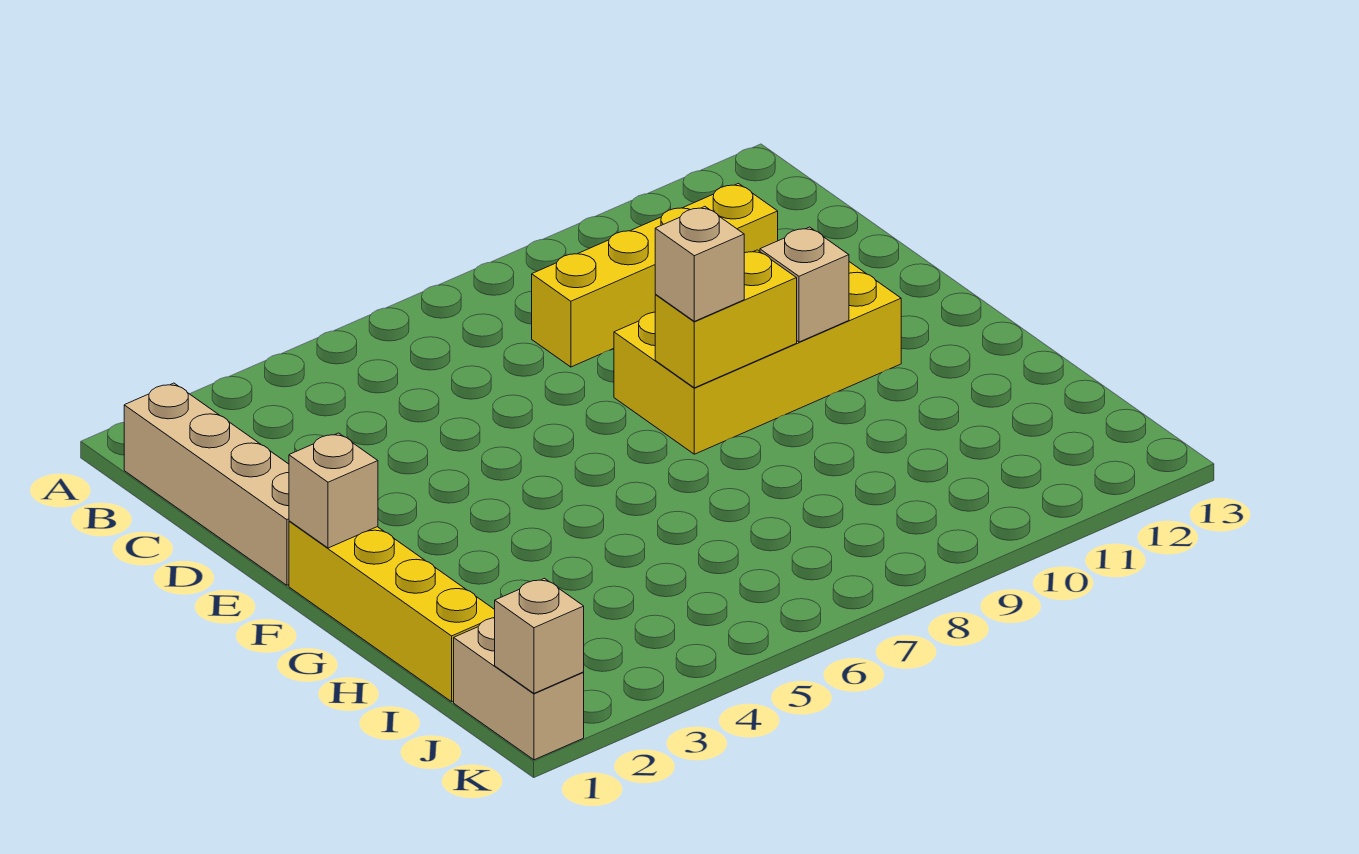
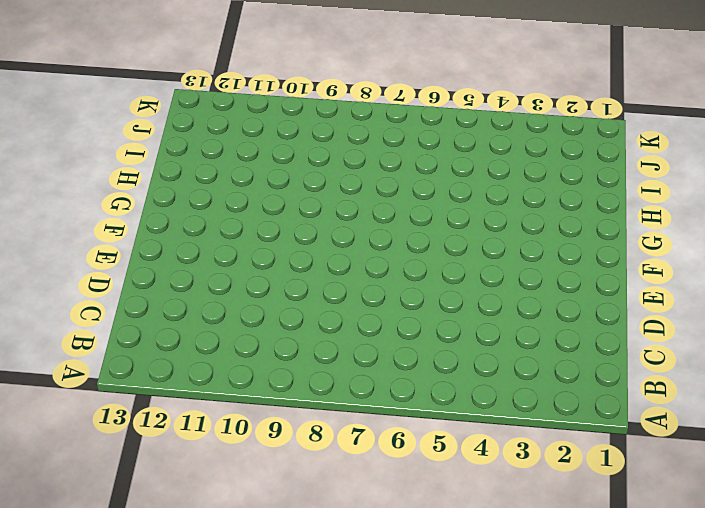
none -> tan brick B1:E1 level 1
none -> yellow brick C8:C11 level 1

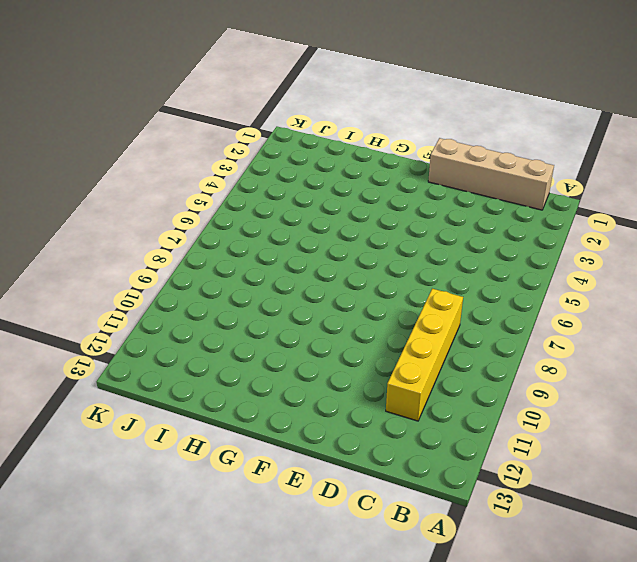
none -> yellow brick E8:F11 level 1
none -> yellow brick F1:I1 level 1

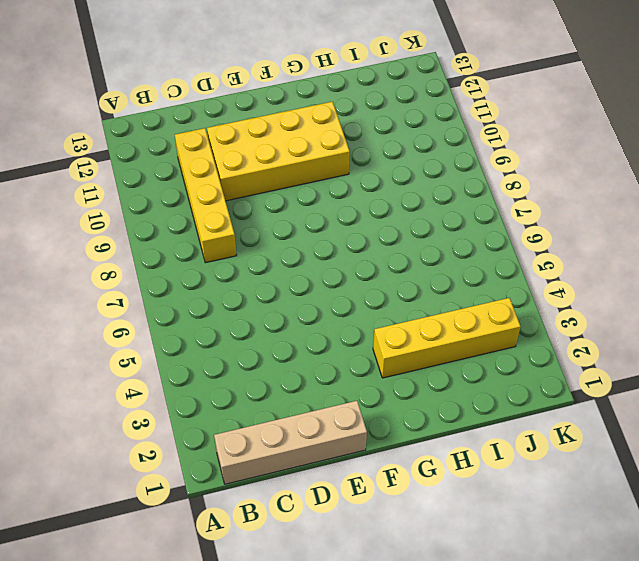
yellow brick D10:G11 level 1 -> yellow brick E8:F11 level 1
yellow brick G3:J3 level 1 -> yellow brick F1:I1 level 1
none -> tan brick J1:K1 level 1
none -> tan brick F1 level 2

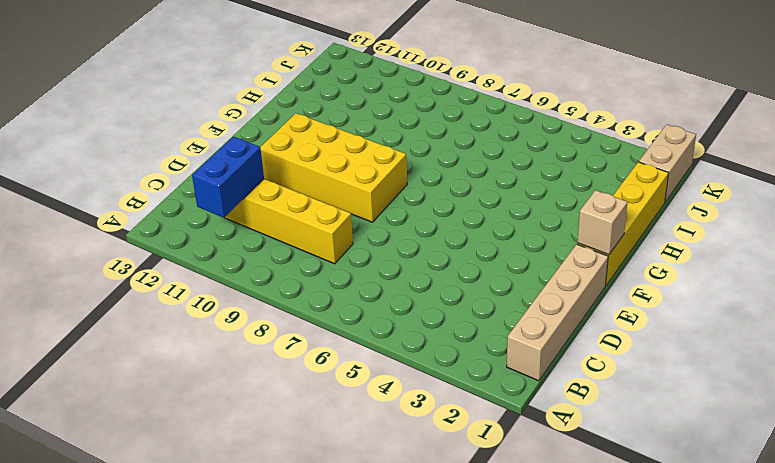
blue brick B11:C11 level 2 -> none
none -> yellow brick F8:F9 level 2
none -> tan brick F10 level 2

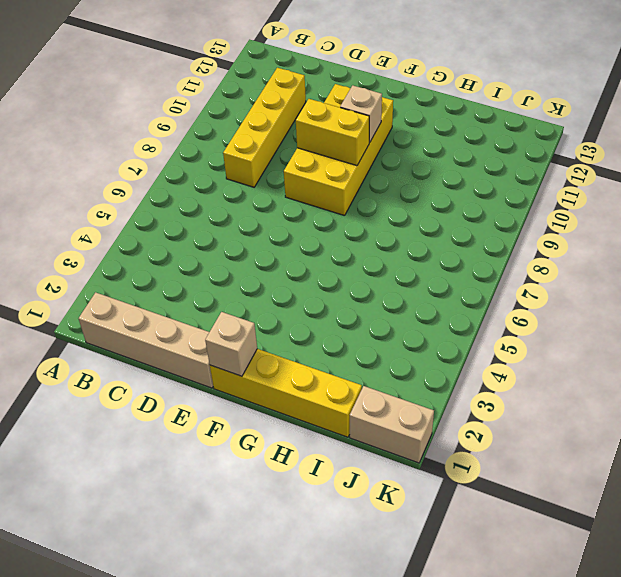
yellow brick E9:F9 level 2 -> yellow brick F8:F9 level 2
none -> tan brick K1 level 2
none -> tan brick F8 level 3

